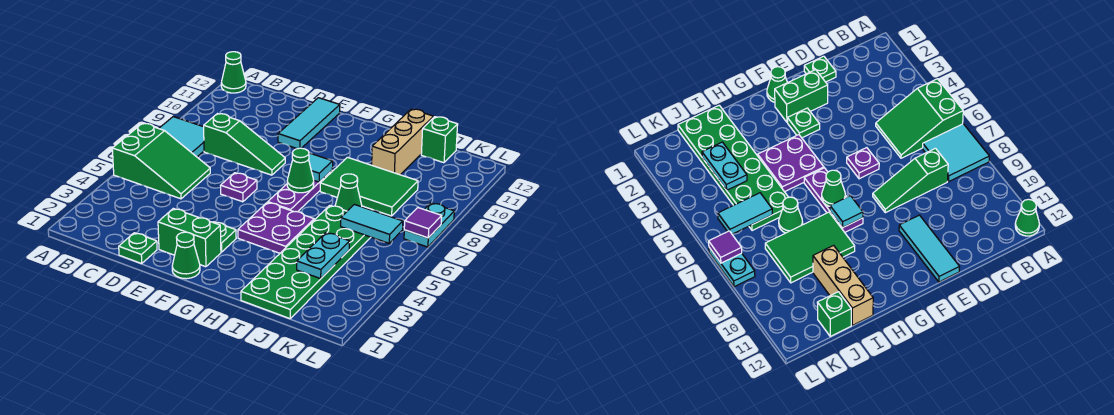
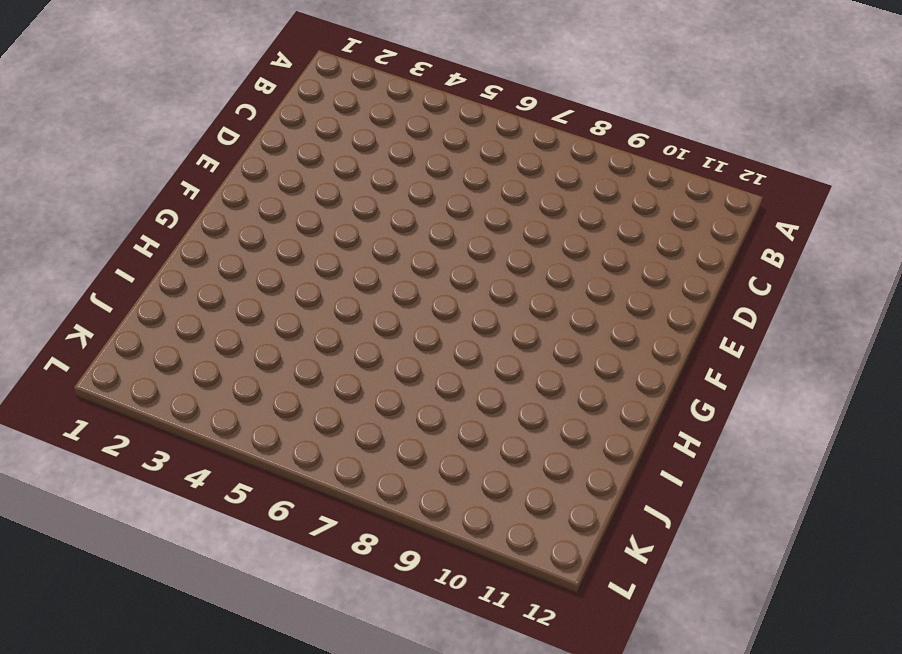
none -> green slope A5:C6 level 1 top A
none -> cyan tile A7:B8 level 1
none -> green cone A12 level 1

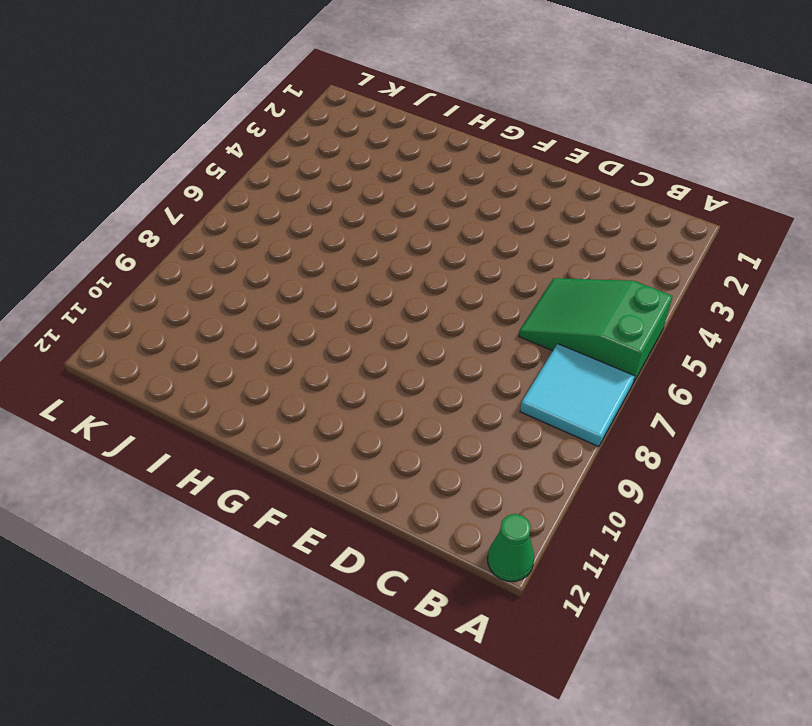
none -> green slope C8:E8 level 1 top C
none -> green plate D1 level 1
none -> green brick E2:F2 level 1

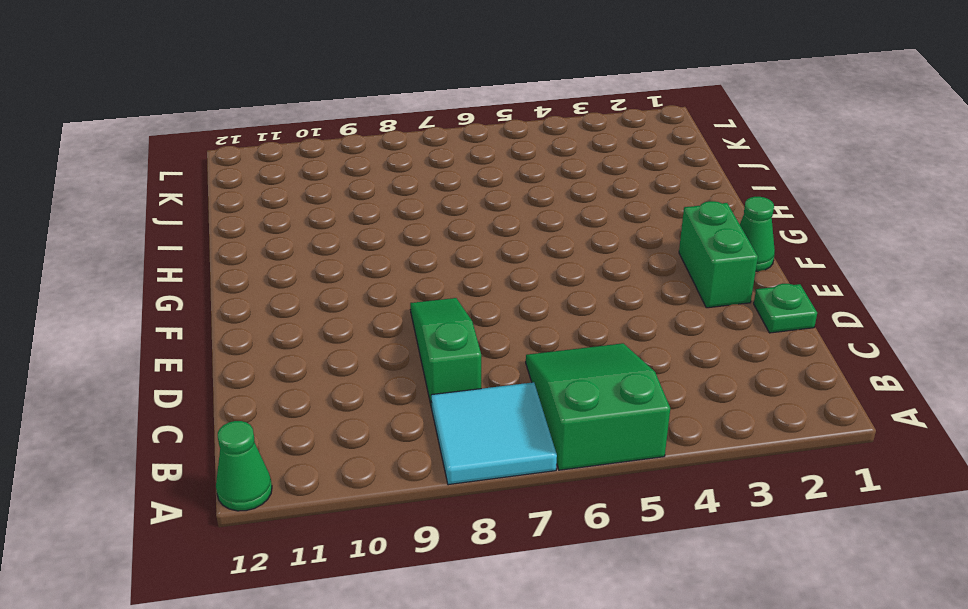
none -> purple plate E6 level 1
none -> cyan tile E10:E12 level 1
none -> green plate F3 level 1

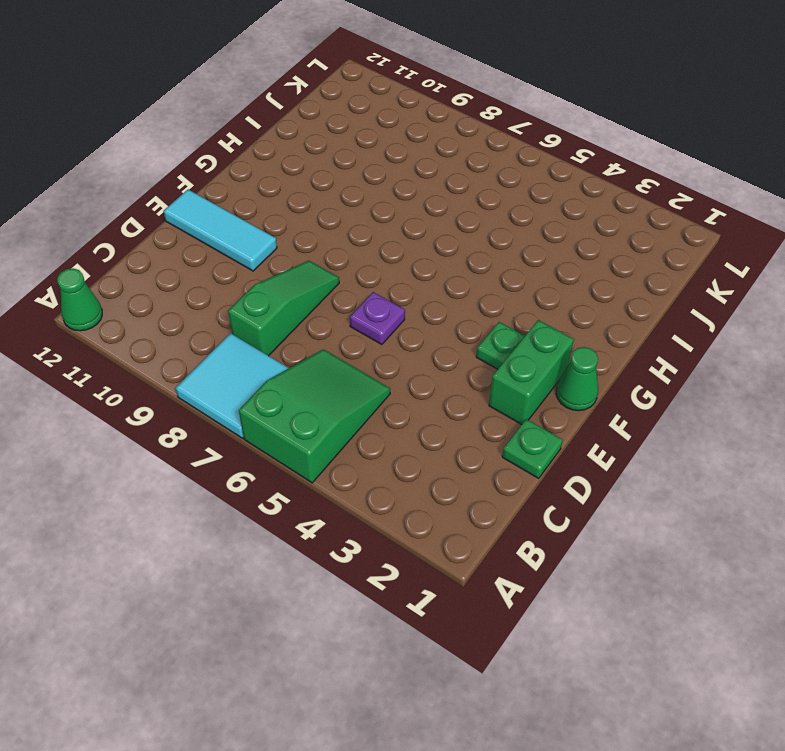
none -> purple plate G4:H5 level 1
none -> purple plate G6:G8 level 1
none -> green tile H8:J9 level 1

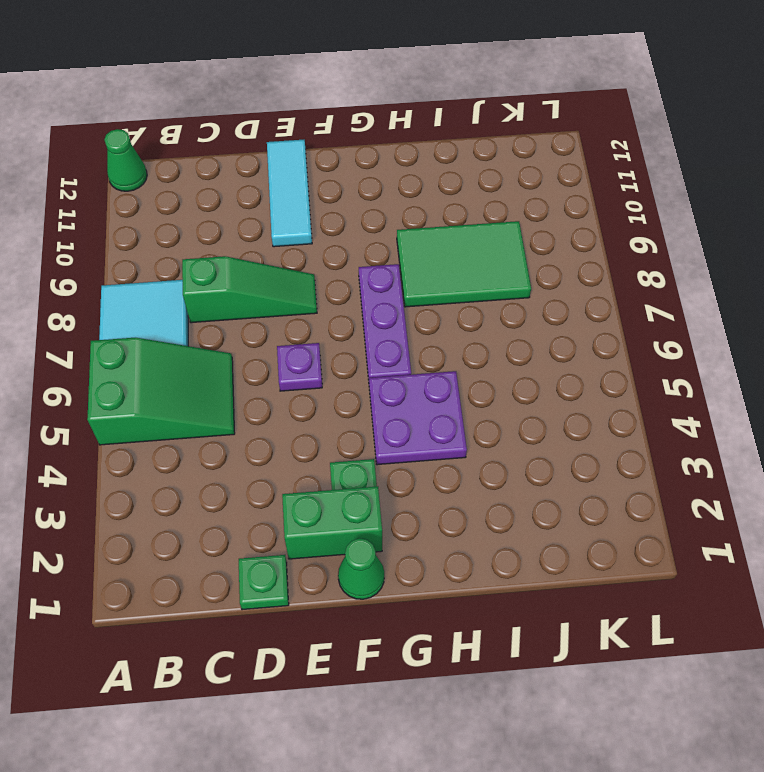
none -> green plate I1:J6 level 1
none -> green cone I7 level 1
none -> tan brick I10:I12 level 1

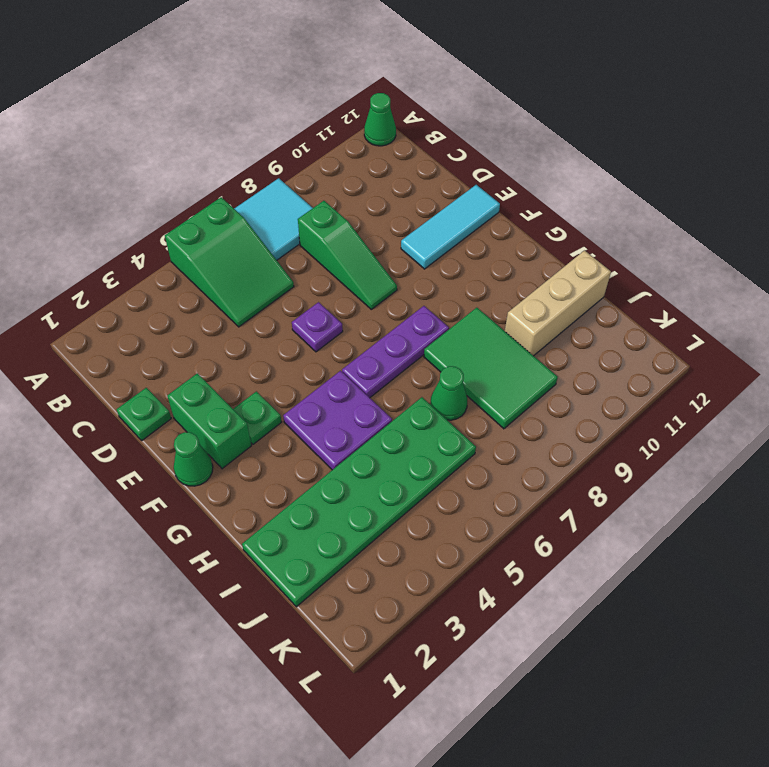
none -> green brick J12 level 1
none -> cyan plate L7:L8 level 1
none -> green cone G7 level 2

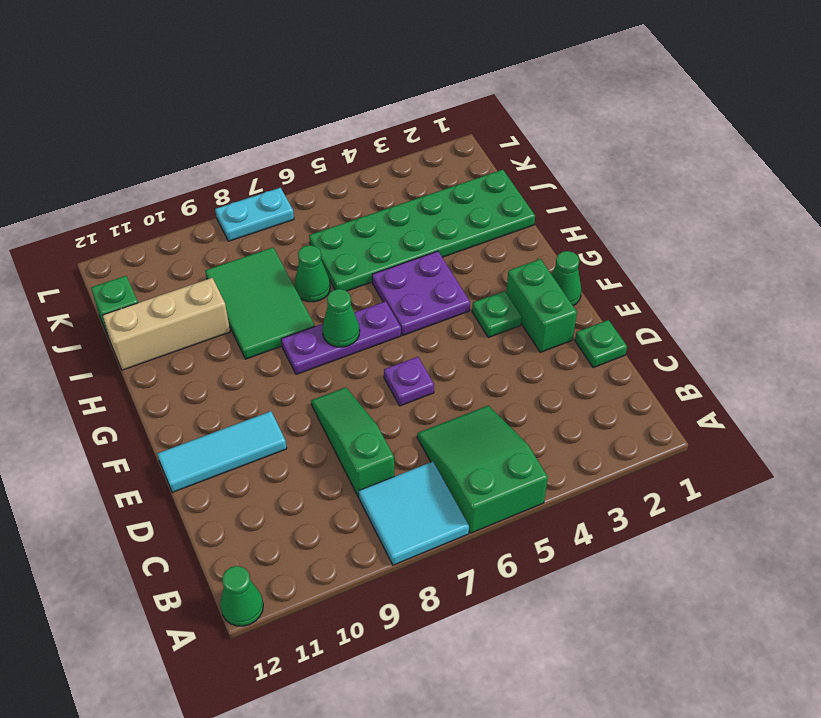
none -> cyan tile G8 level 2
none -> cyan plate J3:J4 level 2
none -> cyan tile J6:K6 level 2

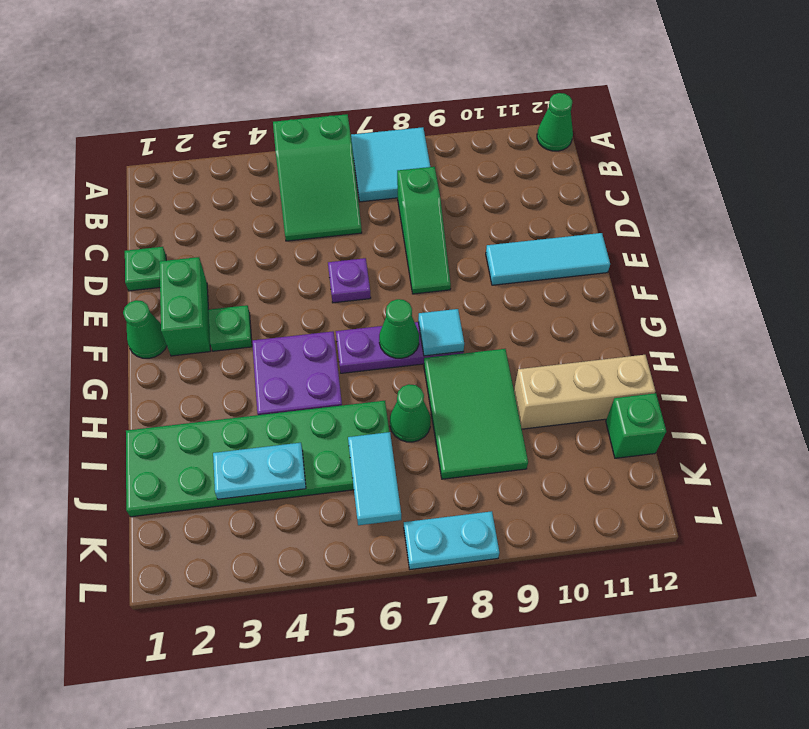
none -> purple tile L7 level 2

